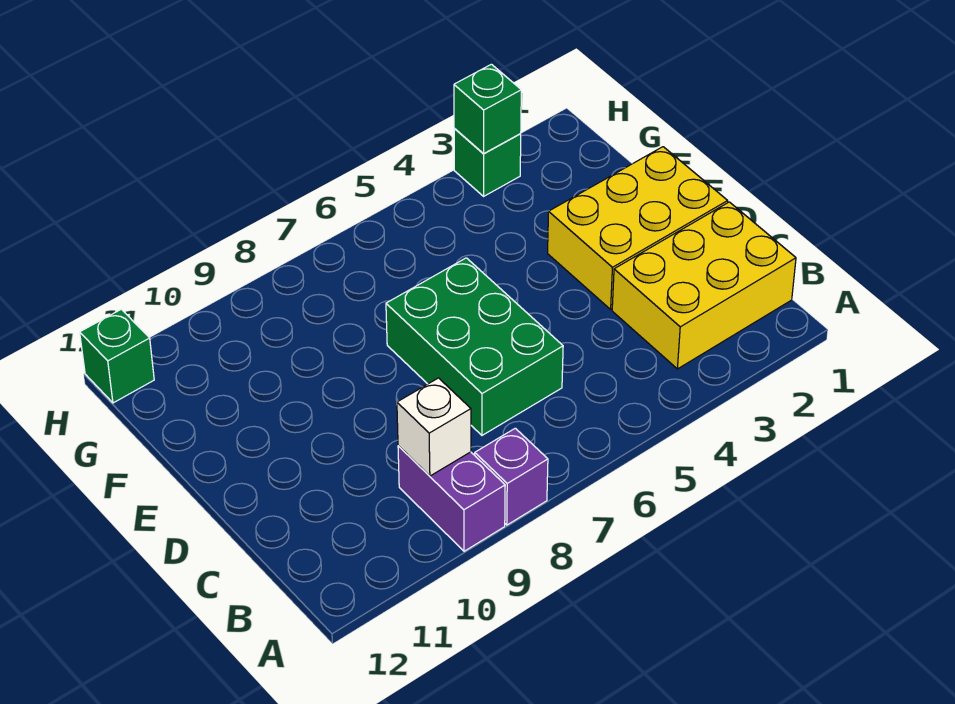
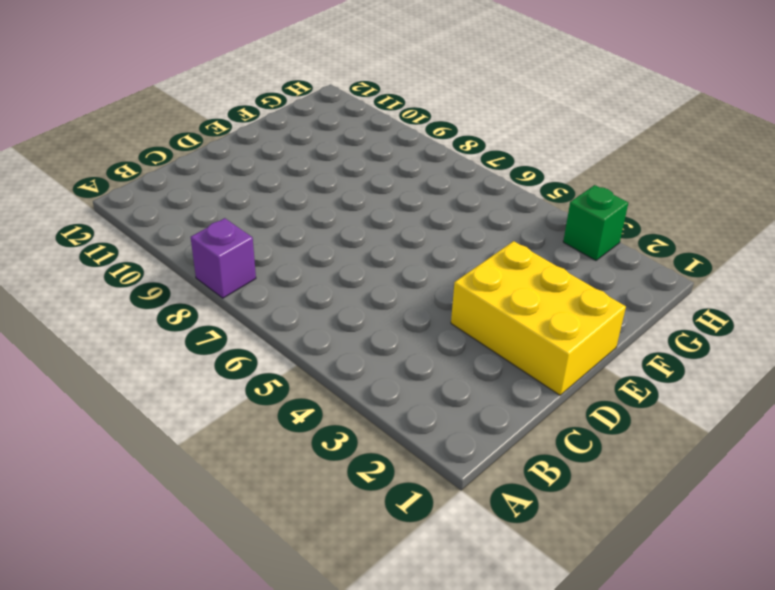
none -> purple brick A9:B9 level 1
none -> yellow brick B1:C3 level 1

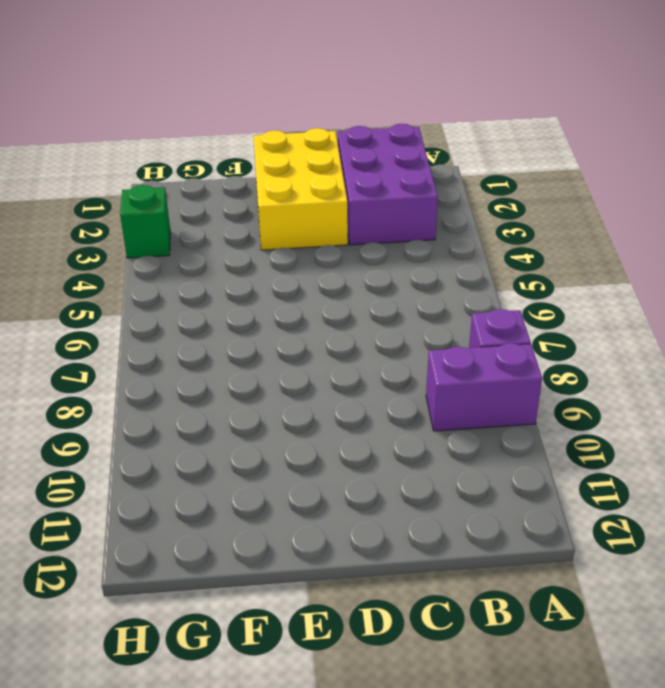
purple brick B1:C3 level 1 -> yellow brick B1:C3 level 1
none -> green brick C6:E7 level 1
none -> green brick H12 level 1

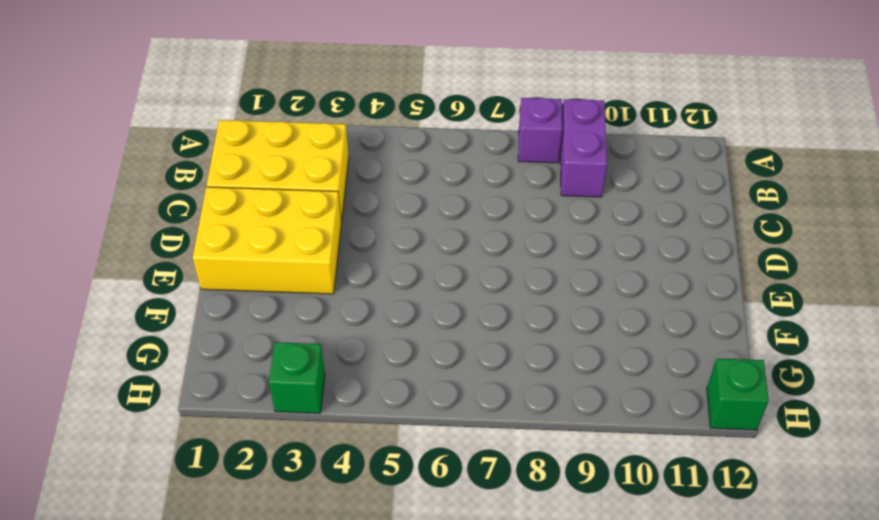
none -> green brick C6:E7 level 1
none -> white brick B9 level 2

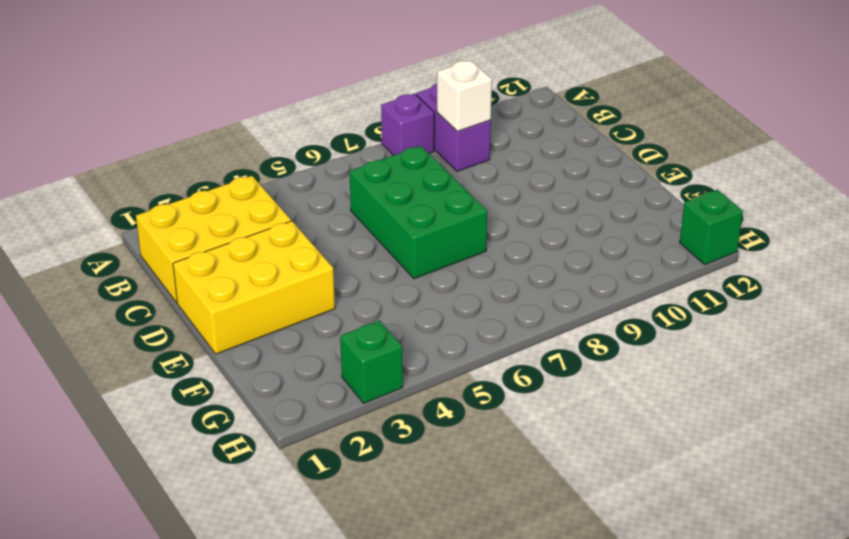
none -> green brick H3 level 2

